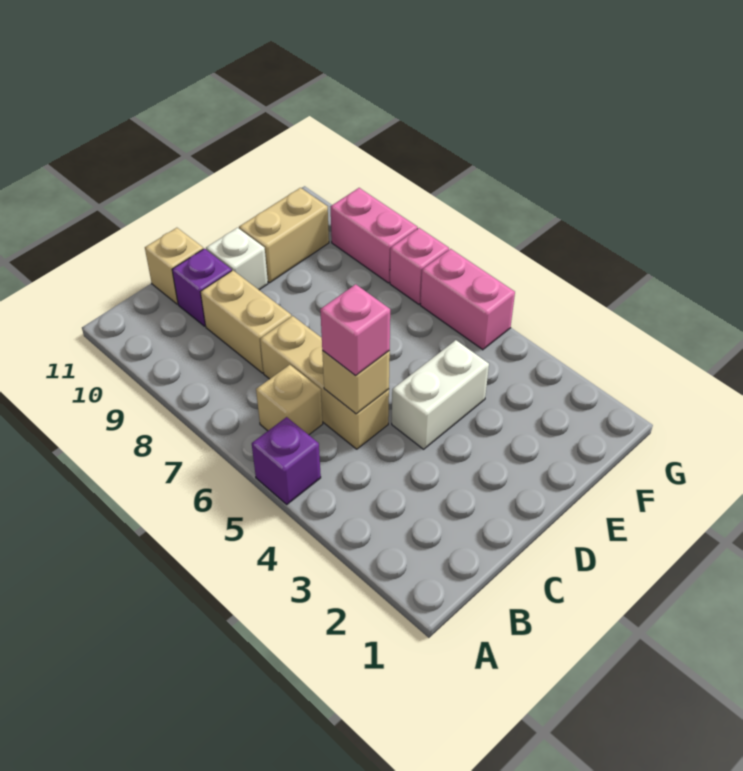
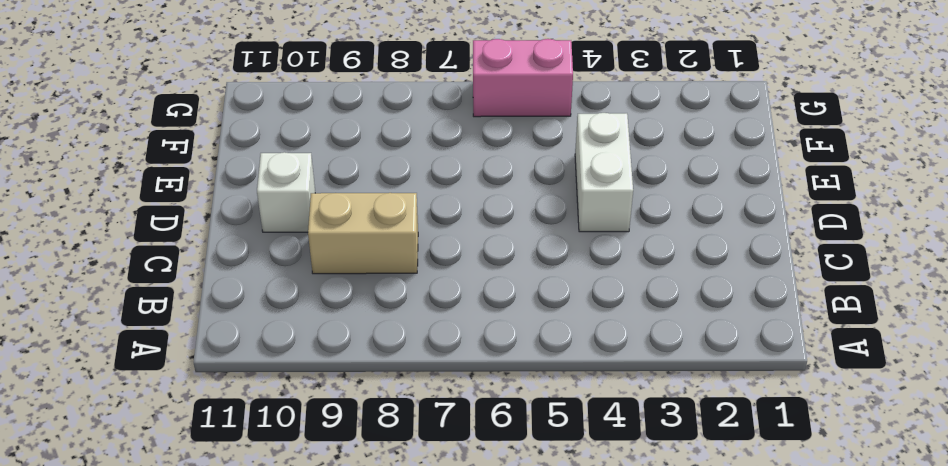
none -> purple brick A5 level 1
none -> tan brick B6 level 1
none -> tan brick C5:C7 level 1

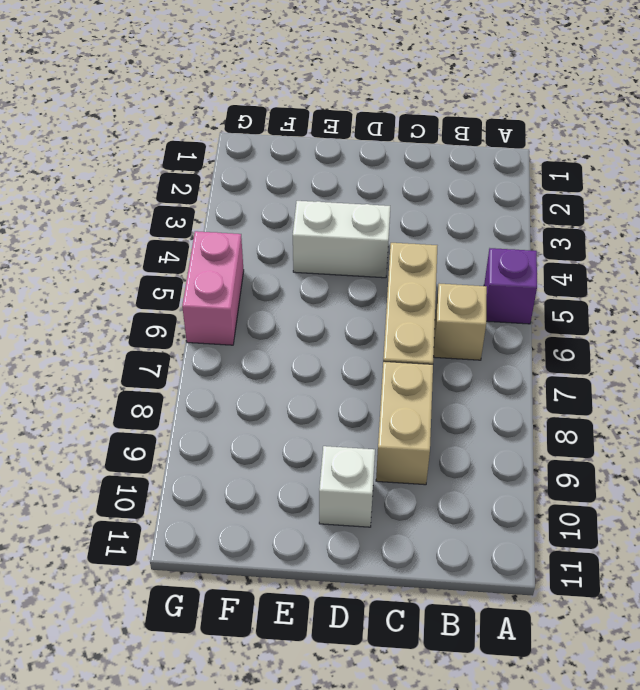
none -> purple brick C10 level 1
none -> tan brick C11 level 1
none -> tan brick E10:F10 level 1

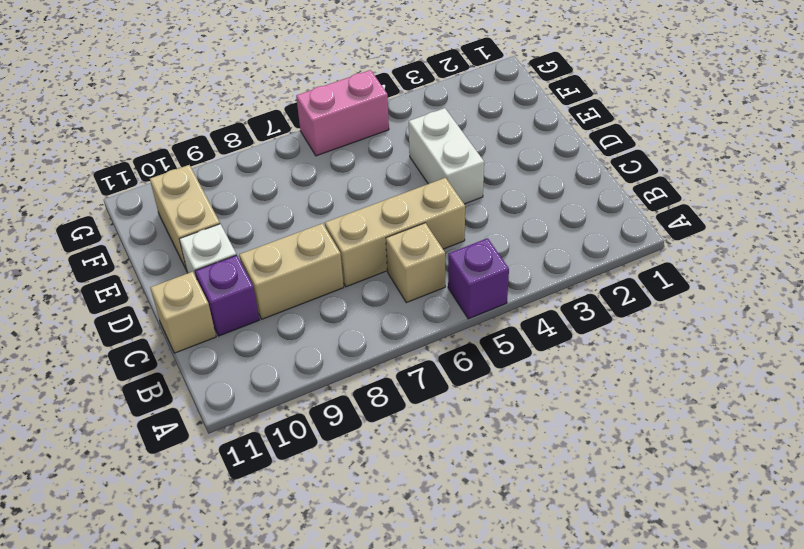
none -> pink brick G7 level 1
none -> pink brick G8:G9 level 1
none -> tan brick C5 level 2

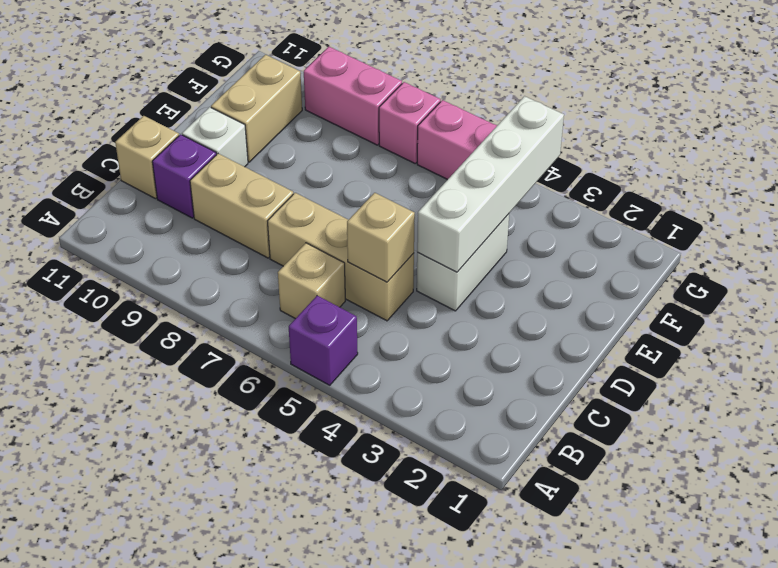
white brick D4:G4 level 2 -> none
none -> pink brick C5 level 3

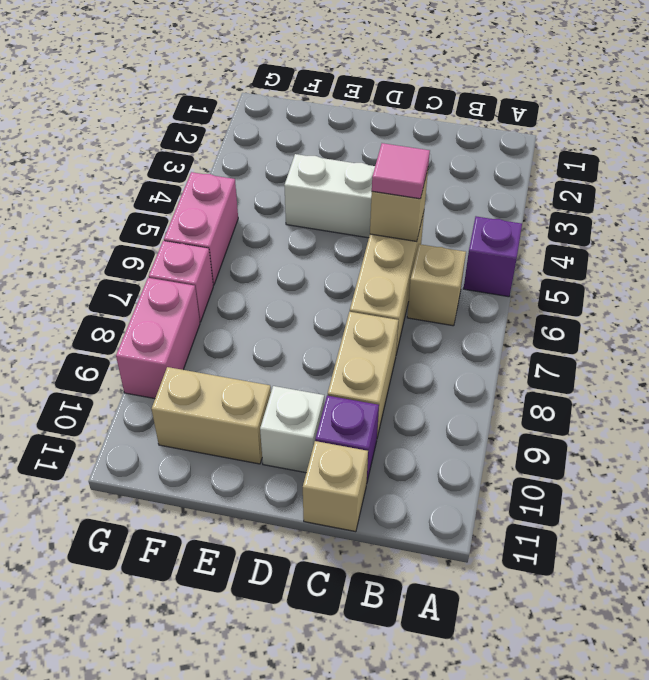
pink tile C5 level 3 -> pink brick C5 level 3

